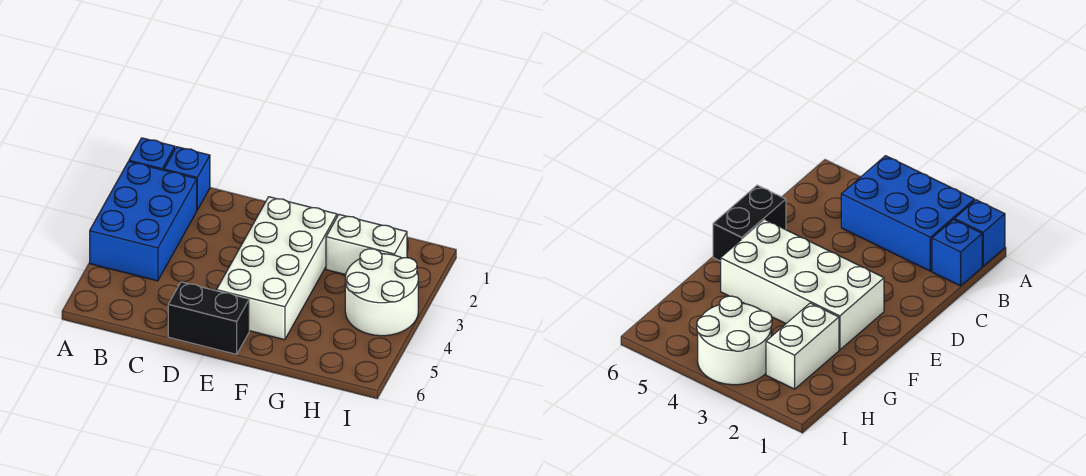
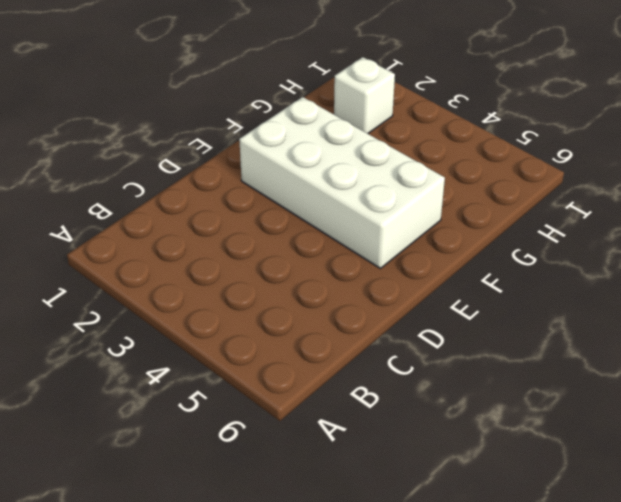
white brick H2 level 1 -> white brick G2:H2 level 1
none -> blue brick A1 level 1
none -> blue brick A2:B4 level 1

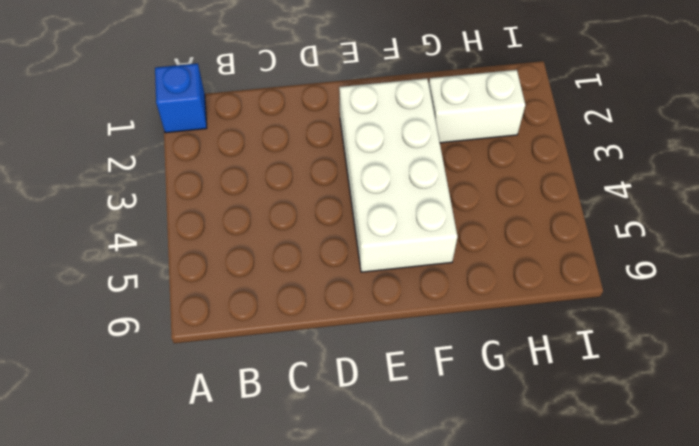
none -> blue brick A2:B4 level 1
none -> blue brick B1 level 1

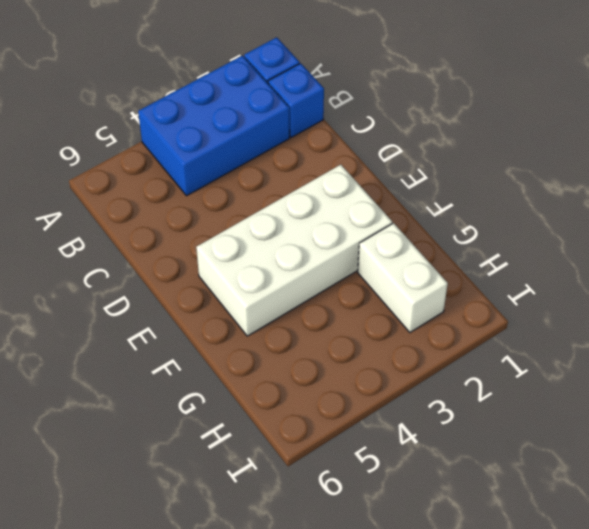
none -> black brick D6:E6 level 1
none -> white round brick H3:I4 level 1

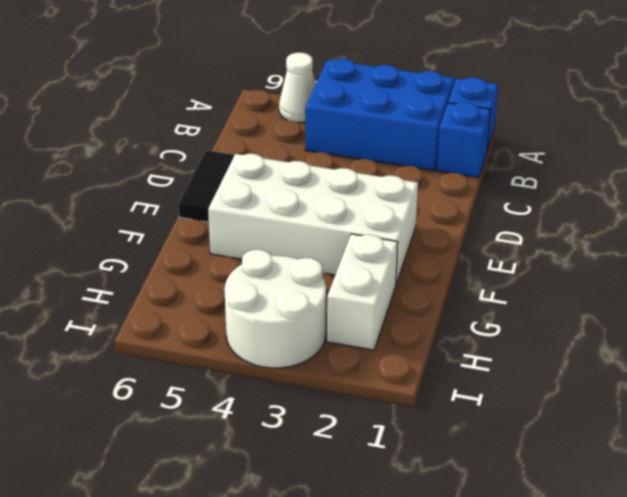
white cone A5 level 1 -> none
black tile D6:E6 level 1 -> black brick D6:E6 level 1

